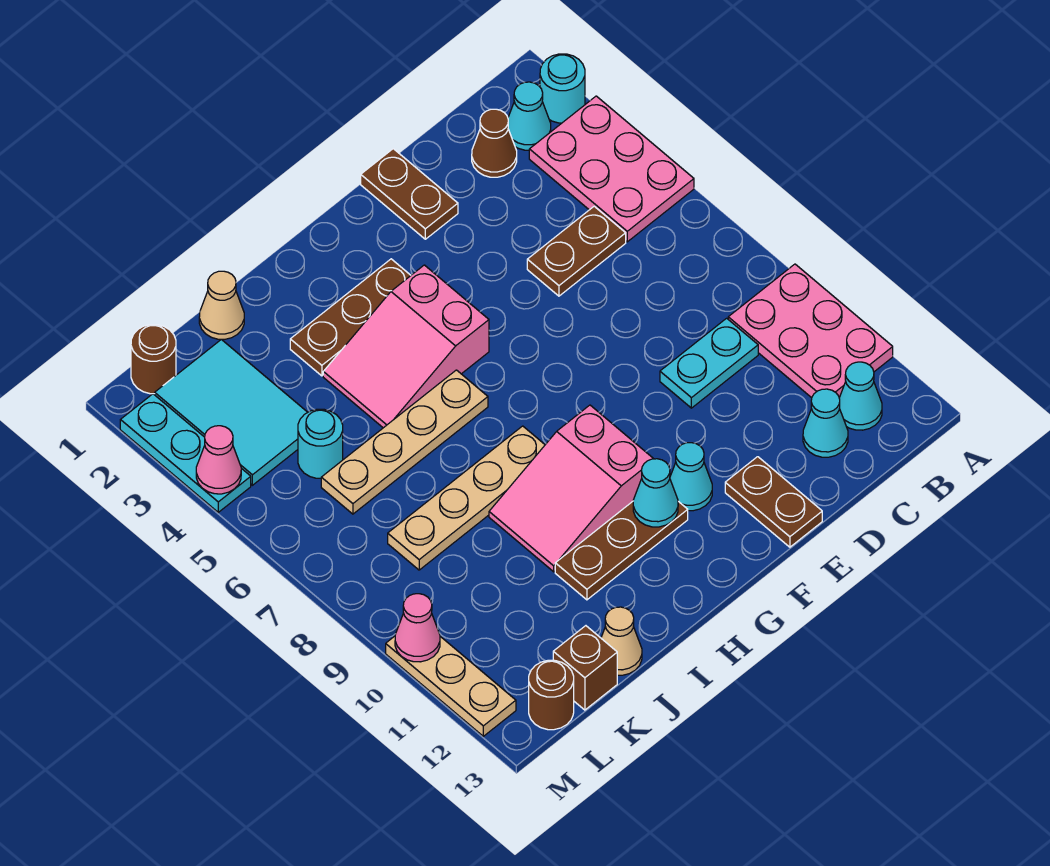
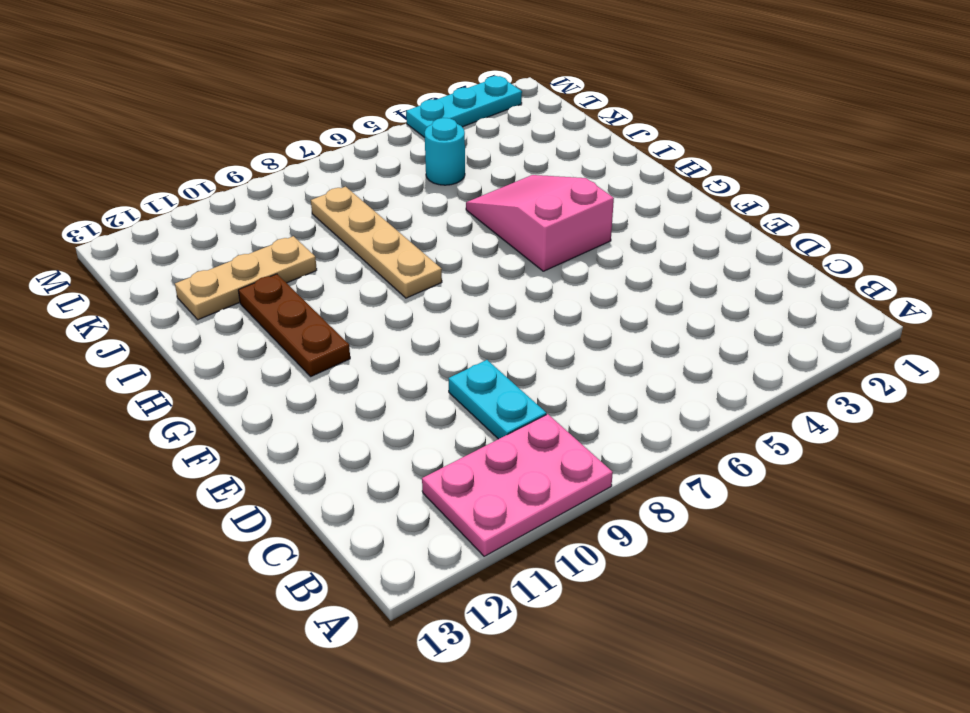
tan plate J10:J12 level 1 -> tan plate M10:M12 level 1
none -> cyan round brick A2 level 1
none -> pink plate A3:B5 level 1
none -> cyan cone B2 level 1
none -> cyan cone B12 level 1

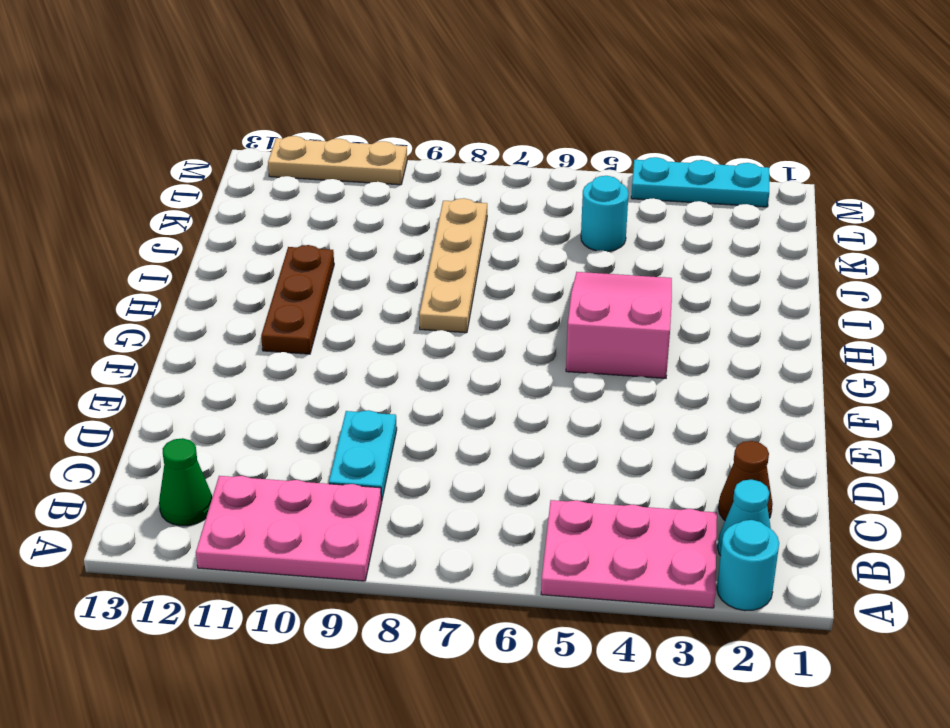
green cone B12 level 1 -> cyan cone B12 level 1
none -> brown plate C5:D5 level 1
none -> cyan cone C12 level 1
none -> brown plate E1:E2 level 1
none -> brown plate E12:E13 level 1

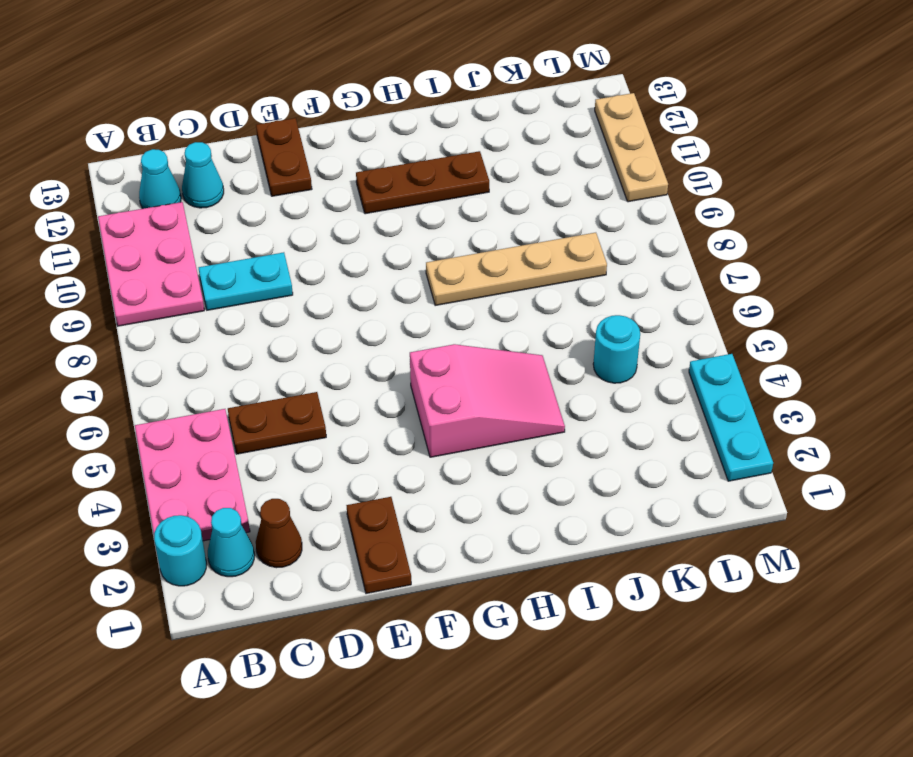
none -> cyan cone F11 level 1
none -> brown plate G3:I3 level 1
none -> pink slope G9:I10 level 1 top G
none -> tan plate H6:K6 level 1

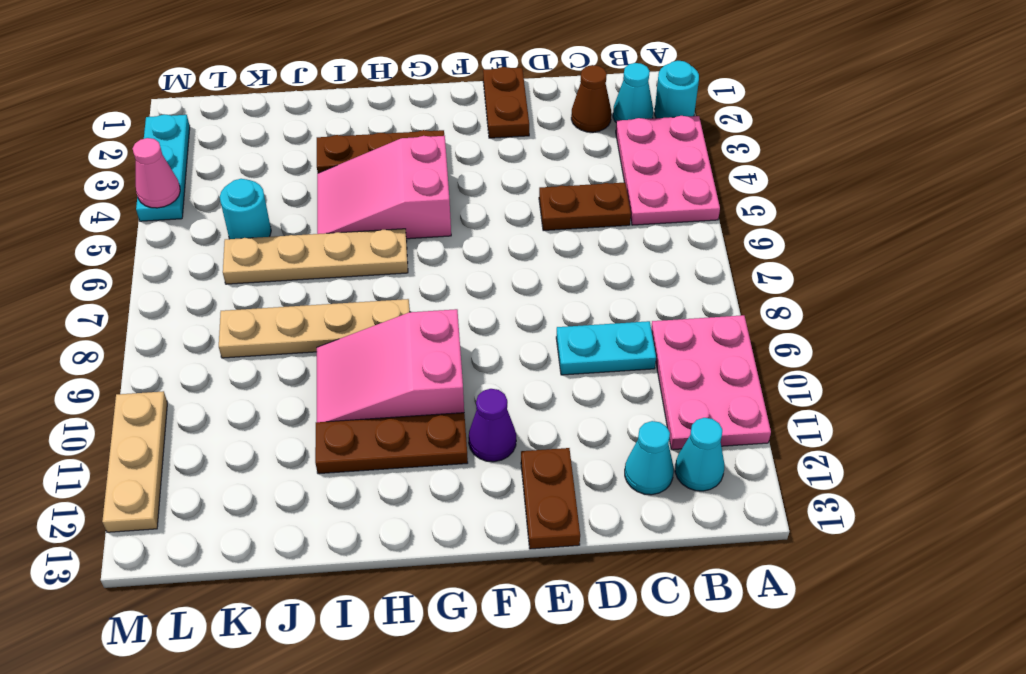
purple cone F11 level 1 -> cyan cone F11 level 1
none -> tan cone J1 level 1
none -> tan cone J13 level 1
none -> cyan tile K2:L4 level 1
none -> brown brick K13 level 1

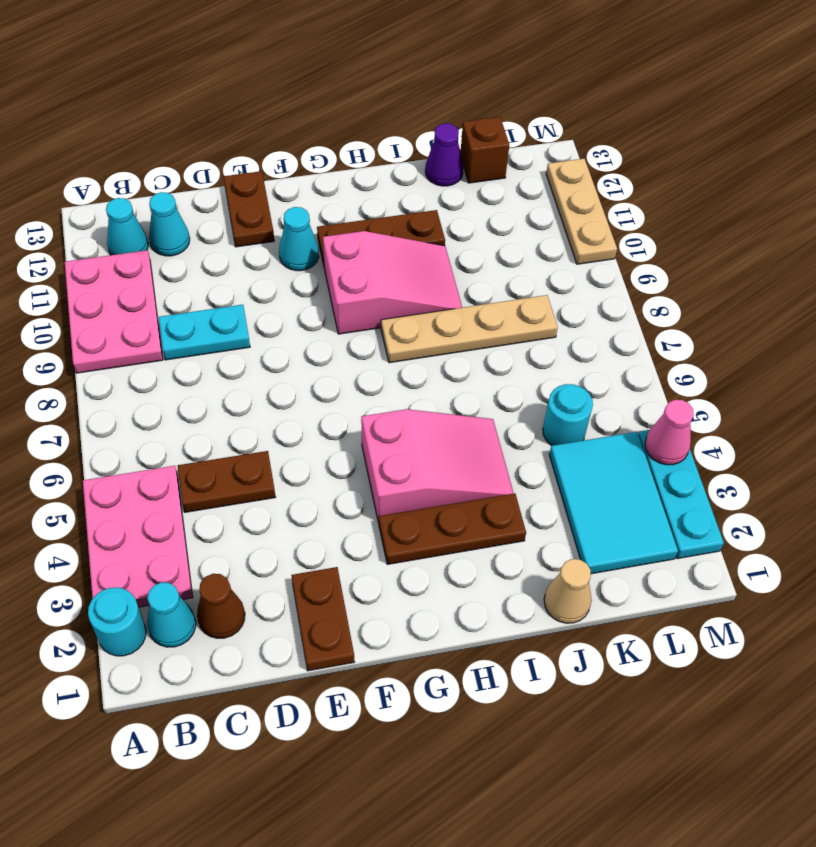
purple cone J13 level 1 -> tan cone J13 level 1
none -> tan plate H6:K6 level 1
none -> brown round brick L1 level 1
none -> brown round brick L13 level 1
none -> cyan cone G11 level 2

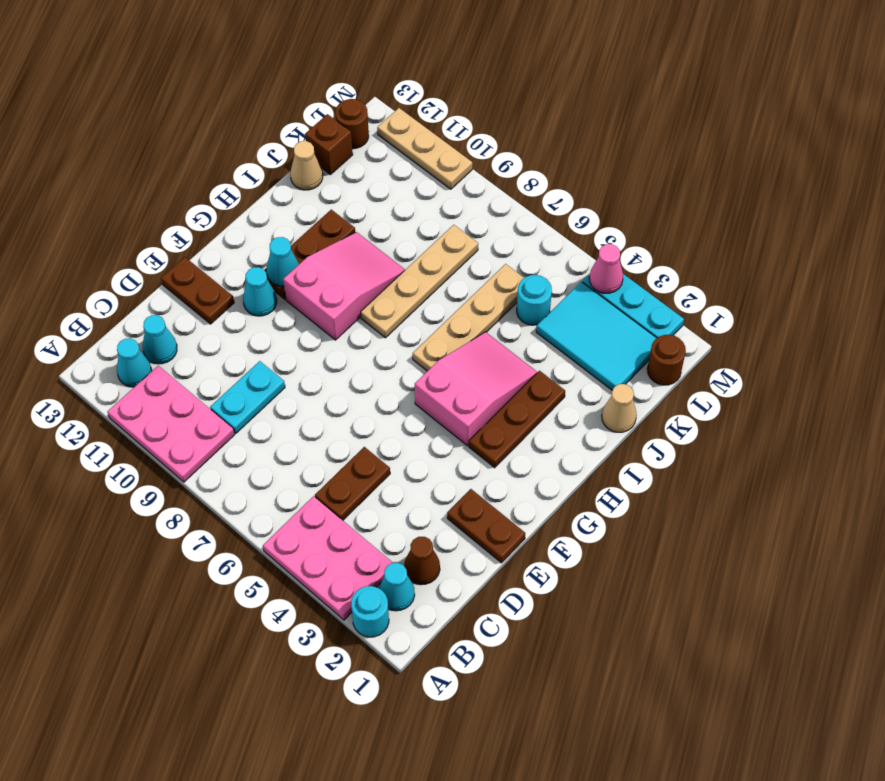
none -> pink cone M10 level 2

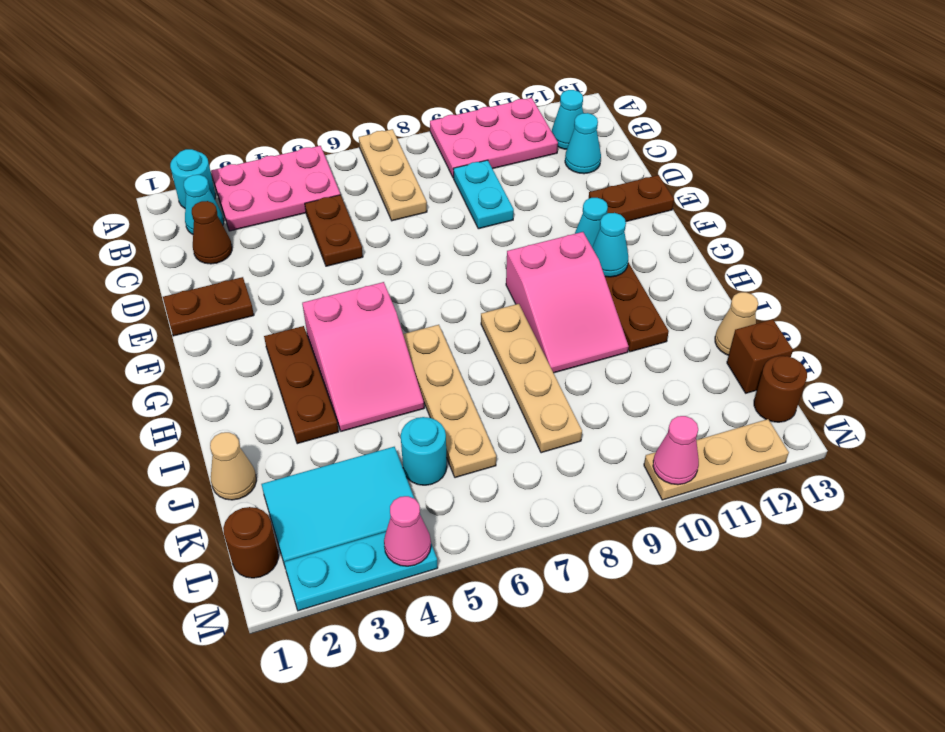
tan plate A7:C7 level 1 -> none

